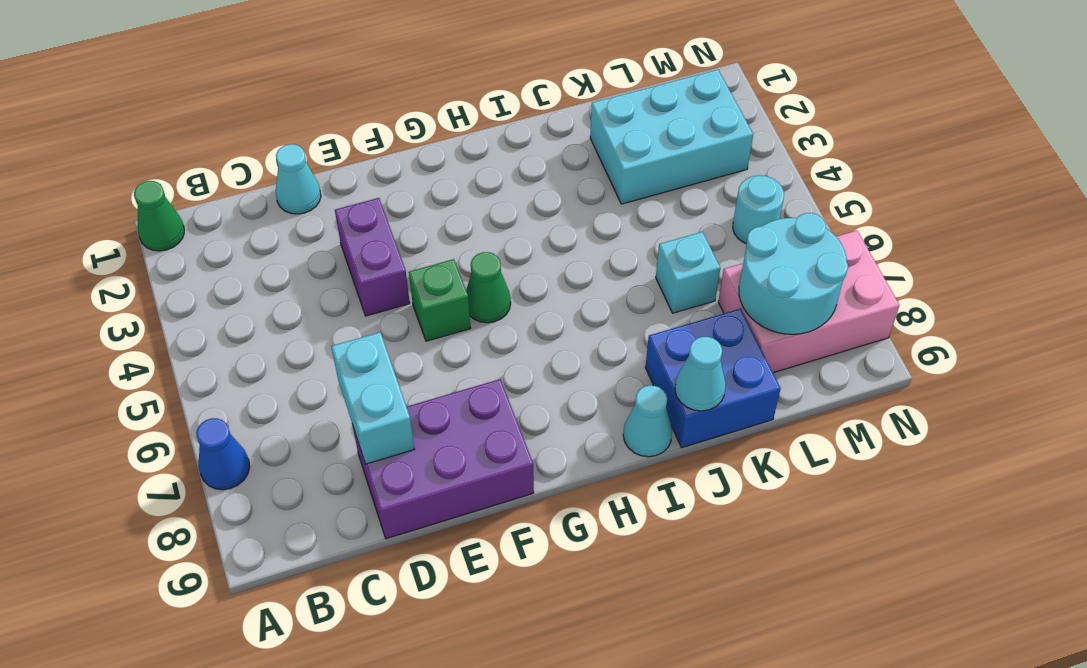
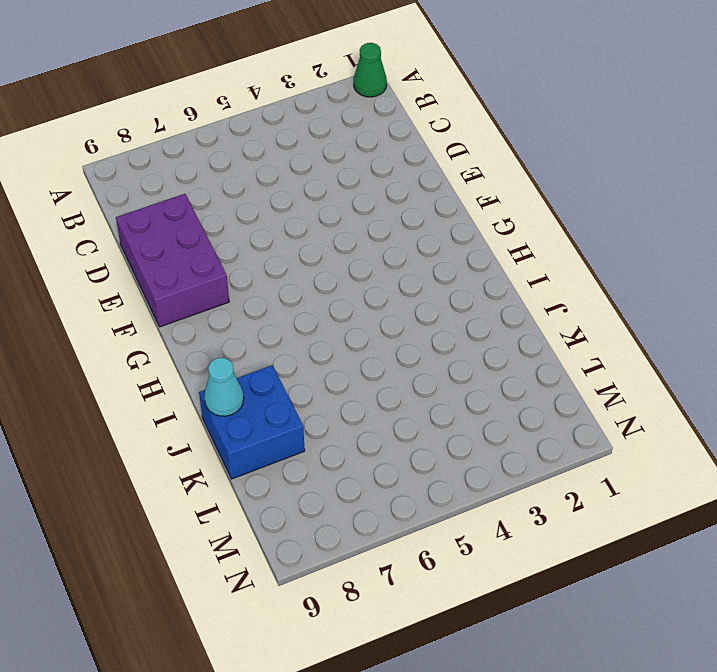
none -> blue cone A7 level 1
none -> cyan cone D1 level 1
none -> purple brick E3:E4 level 1

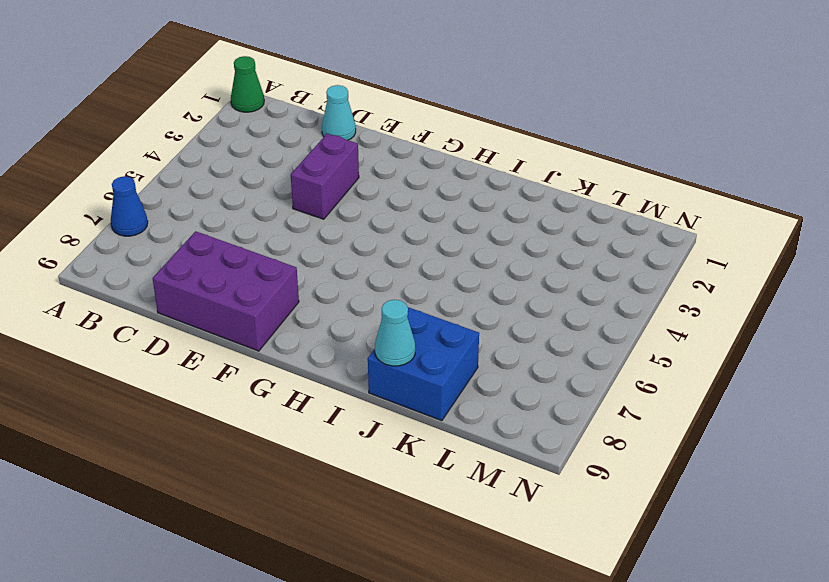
none -> green brick F5 level 1
none -> green cone G5 level 1
none -> cyan cone I9 level 1

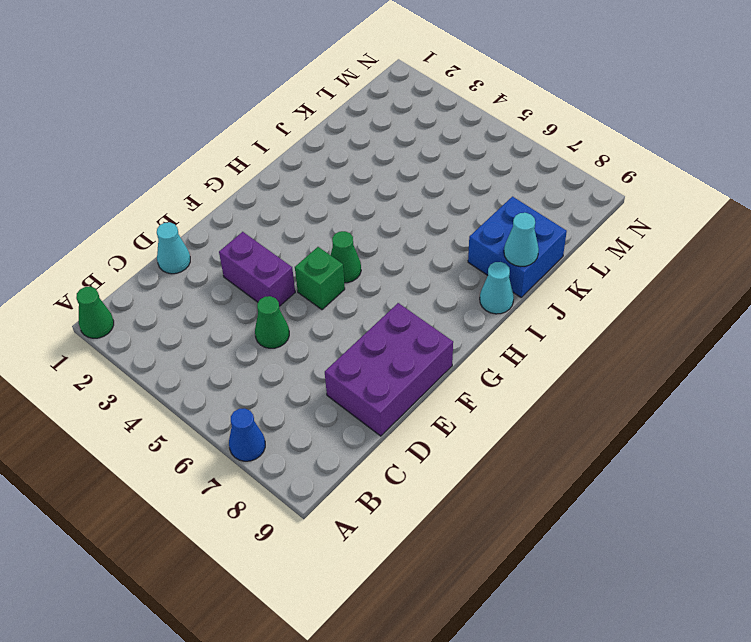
green cone D5 level 1 -> none
none -> cyan brick K2:M3 level 1
none -> cyan brick K6 level 1
none -> pink brick L7:N8 level 1

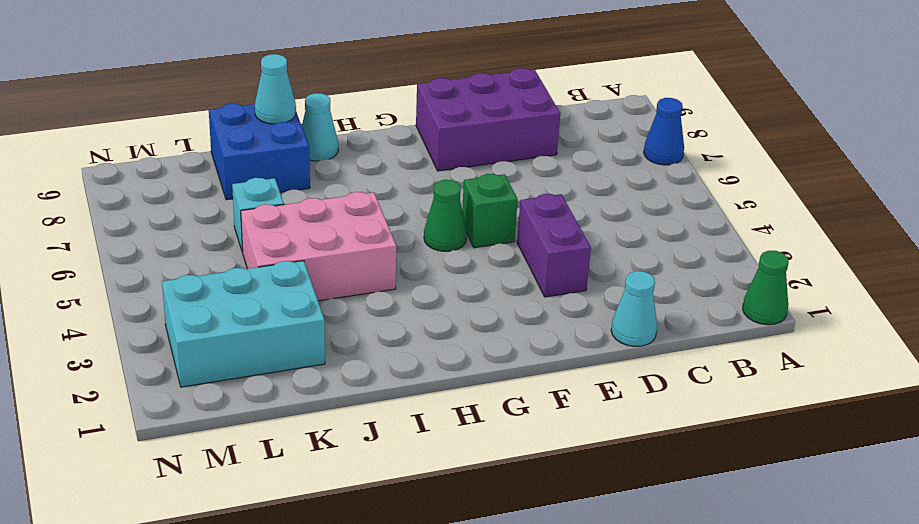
pink brick I4:K5 level 1 -> pink brick L7:N8 level 1
none -> cyan round brick M5 level 1
none -> cyan brick D7:D8 level 2
none -> cyan round brick L7:M8 level 2

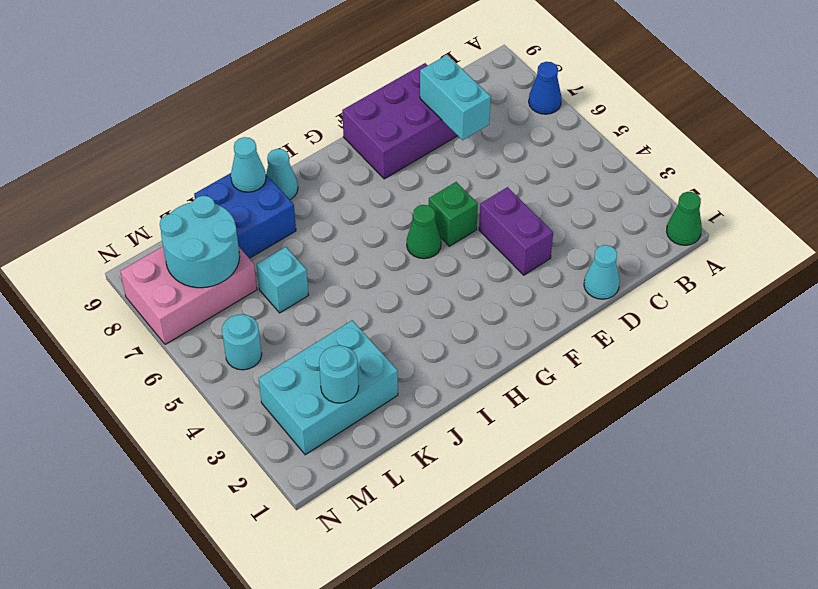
cyan round brick L2 level 2 -> none

